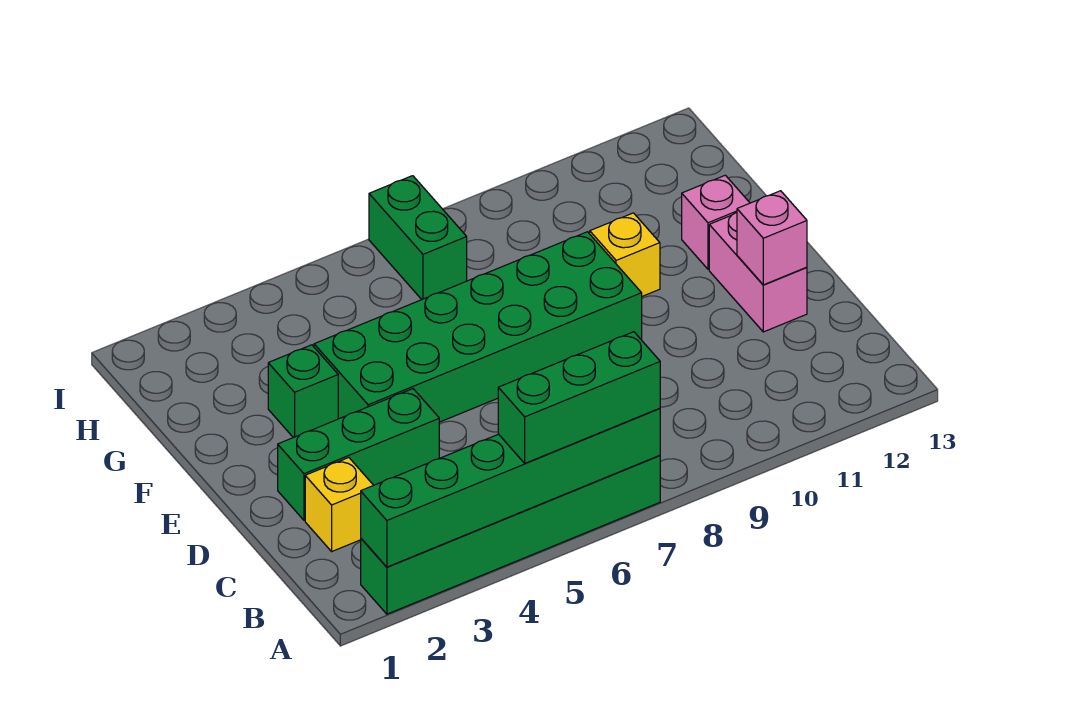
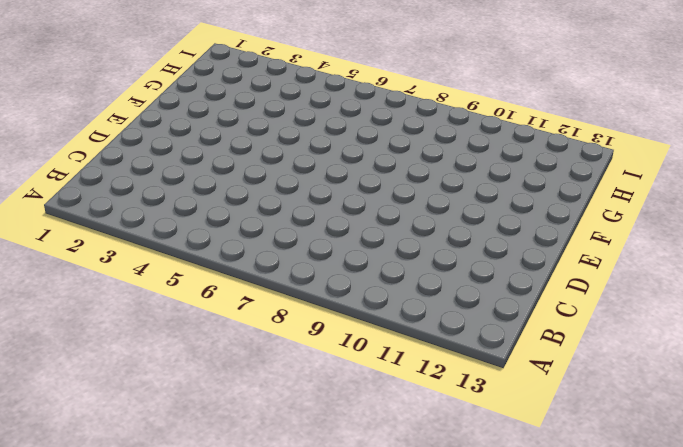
none -> green brick A2:A7 level 1
none -> yellow brick C2 level 1
none -> green brick D2:D4 level 1

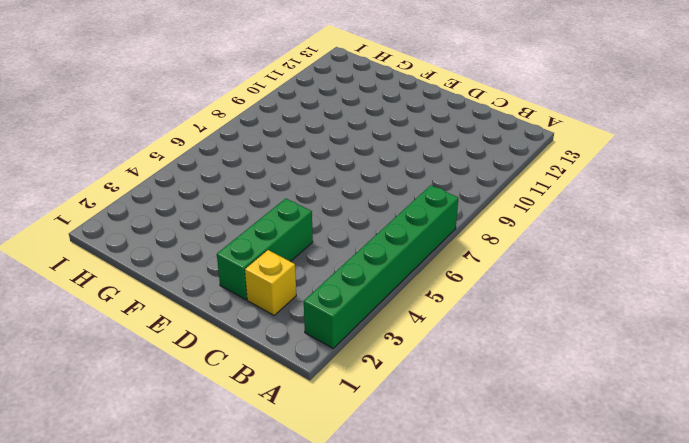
none -> pink brick D12:E12 level 1
none -> green brick E4:F9 level 1
none -> green brick F3 level 1

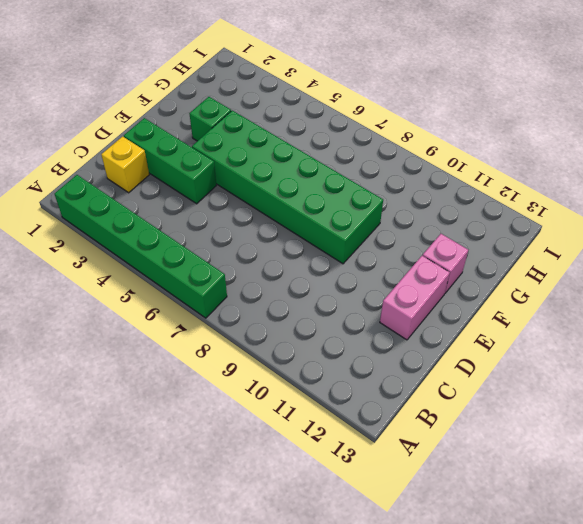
none -> yellow brick F10 level 1
none -> green brick H7:I7 level 1
none -> green brick A2:A7 level 2

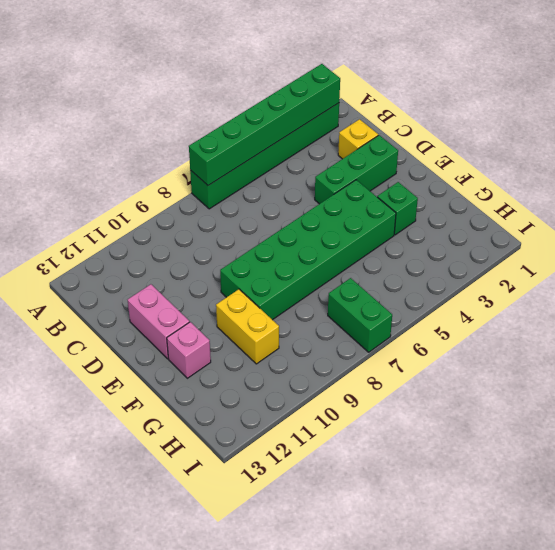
yellow brick F10:G10 level 1 -> yellow brick F10 level 1
none -> pink brick D12 level 2
none -> green brick A5:A7 level 3

